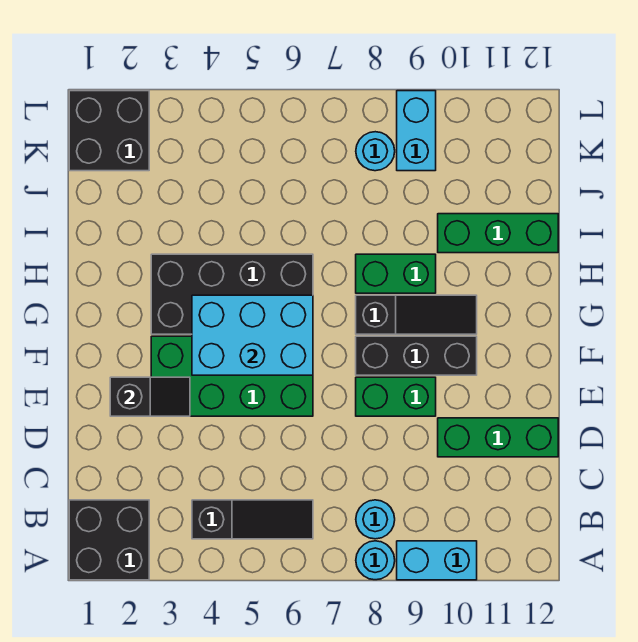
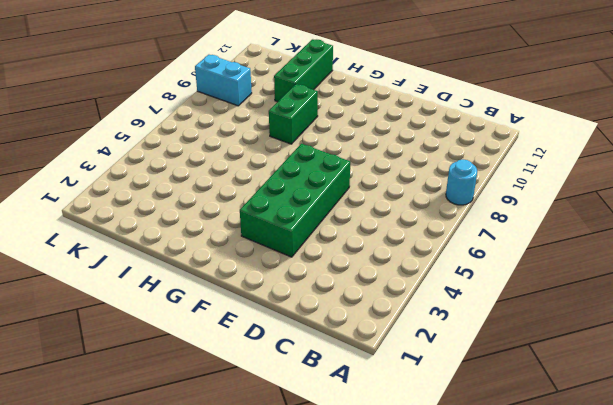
none -> black brick A1:B2 level 1
none -> cyan brick A9:A10 level 1
none -> black slope B4:B6 level 1 top 4

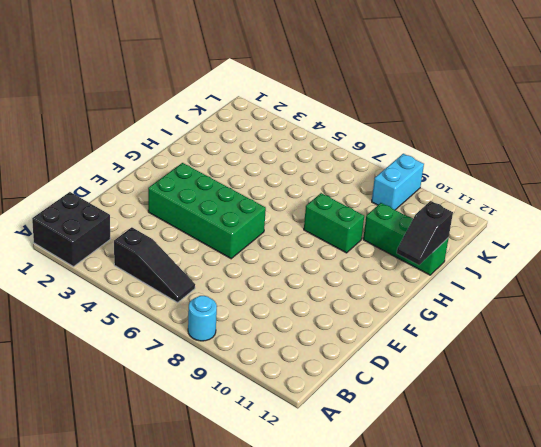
black slope H12:I12 level 2 top I -> black slope E2:E3 level 2 top 2
none -> cyan brick A9:A10 level 1
none -> cyan round brick B8 level 1
none -> green brick D10:D12 level 1

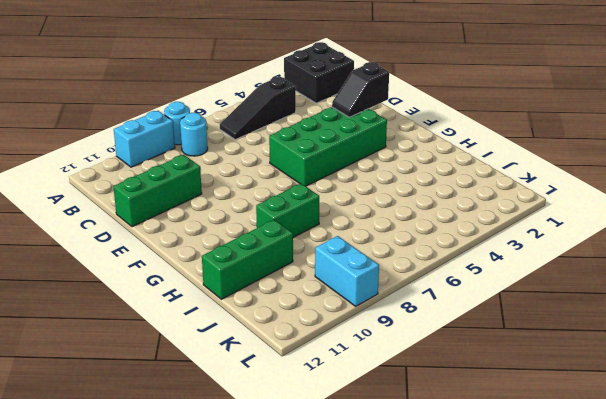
none -> green brick E8:E9 level 1
none -> black brick F8:F10 level 1
none -> black brick G3:H6 level 1

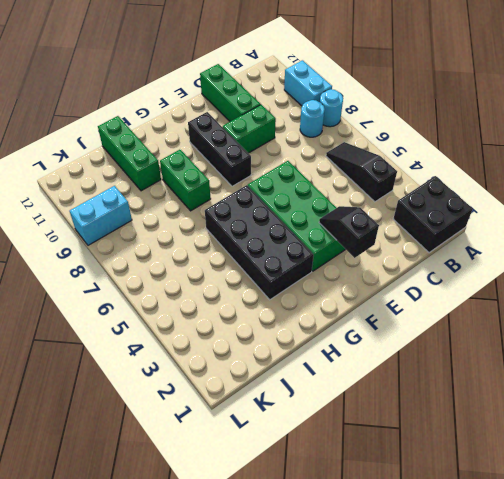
green brick D9:E9 level 1 -> green brick E8:E9 level 1
none -> black slope G8:G10 level 1 top 8
none -> black brick K1:L2 level 1
none -> cyan round brick K8 level 1

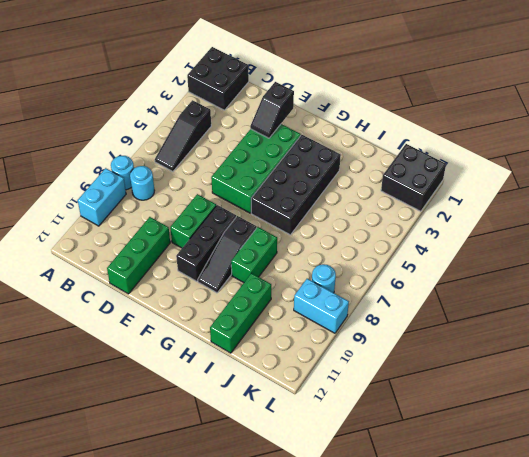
none -> cyan brick F4:G6 level 2

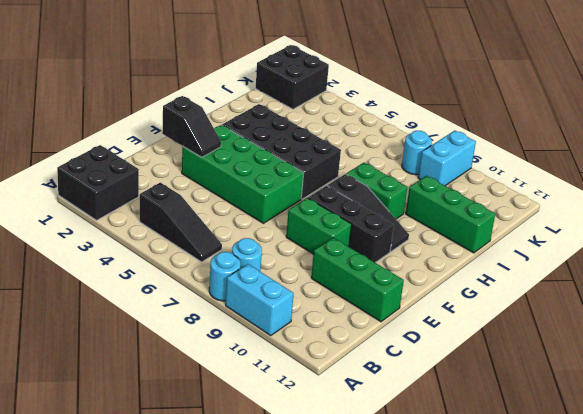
none -> cyan brick F4:G6 level 2

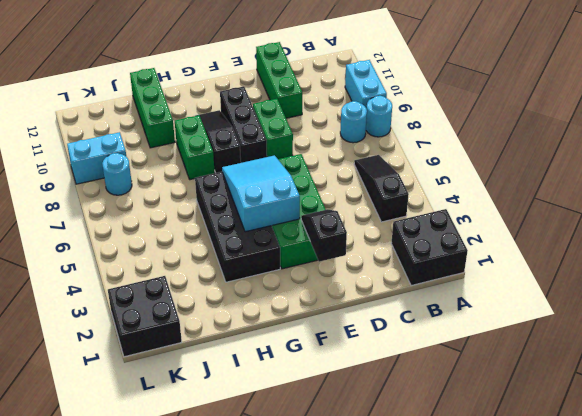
cyan slope F4:G6 level 2 top 4 -> cyan brick F4:G6 level 2

